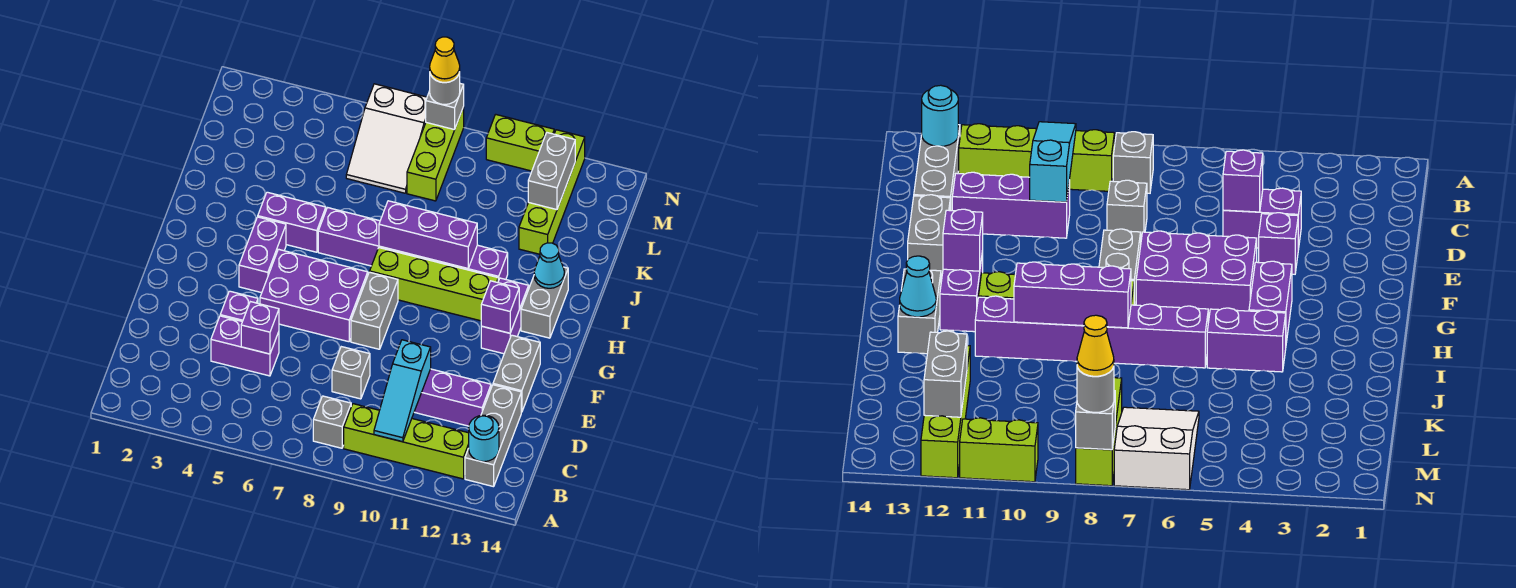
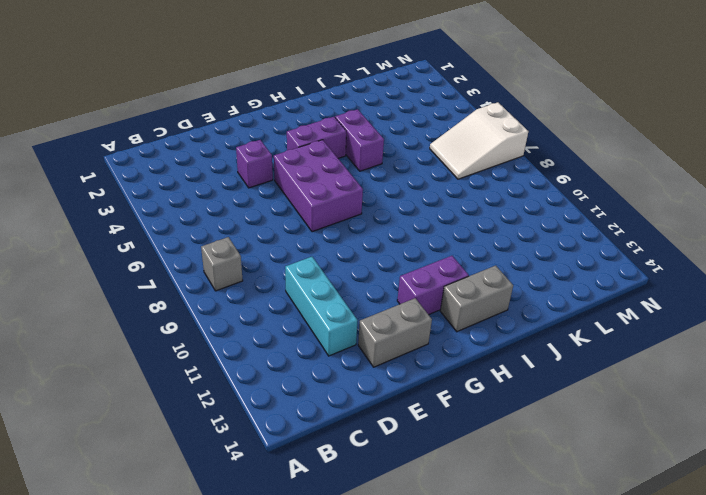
cyan brick D10:D12 level 1 -> purple brick D10:D12 level 1
none -> lime brick B9:B12 level 1
none -> grey brick B13:D13 level 1
none -> purple brick D4:D5 level 1
none -> grey brick D8 level 1

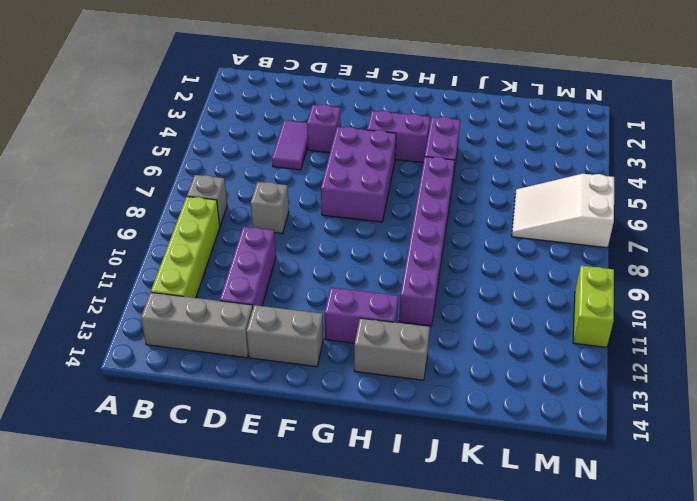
purple tile D4:D5 level 1 -> purple brick D4:D5 level 1
none -> grey brick F8:G8 level 1
none -> lime brick H8:H11 level 1
none -> lime brick K12:N12 level 1
none -> lime brick L8:N8 level 1

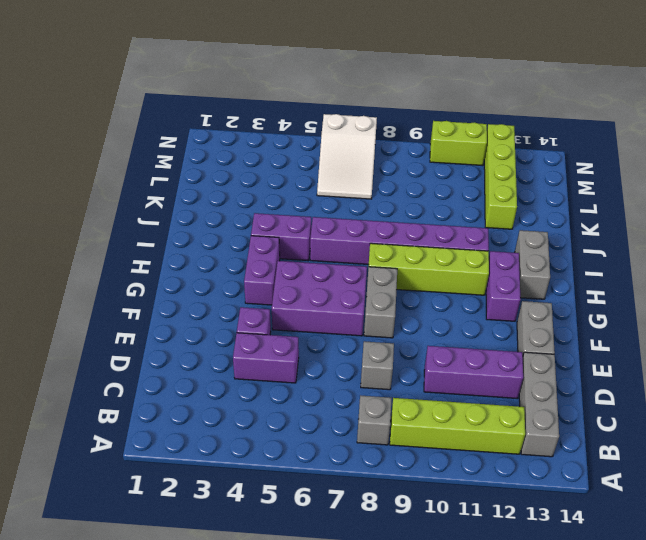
none -> lime brick L8:N8 level 1
none -> cyan slope B10:D10 level 2 top D
none -> cyan round brick B13 level 2
none -> purple brick D5 level 2

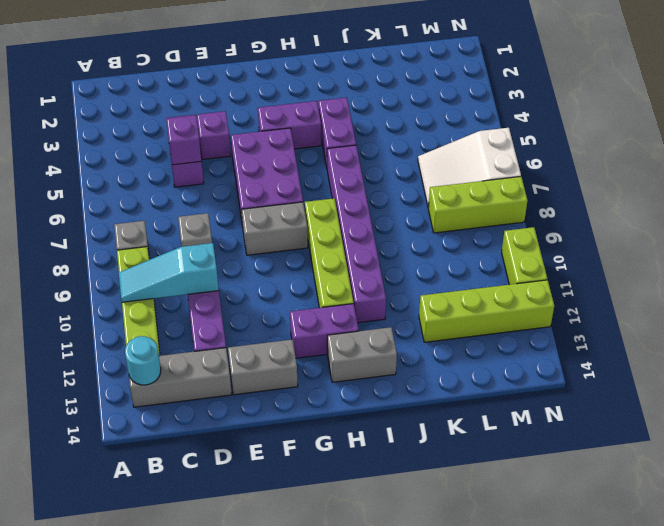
none -> purple brick G12 level 2
none -> purple brick I8:I10 level 2
none -> cyan cone I13 level 2
none -> grey brick L12:M12 level 2

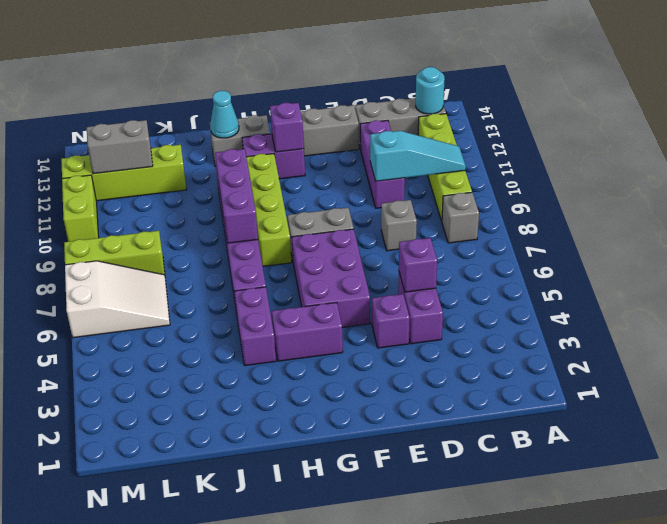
none -> grey brick N8 level 2
none -> grey round brick N8 level 3
none -> yellow cone N8 level 4

